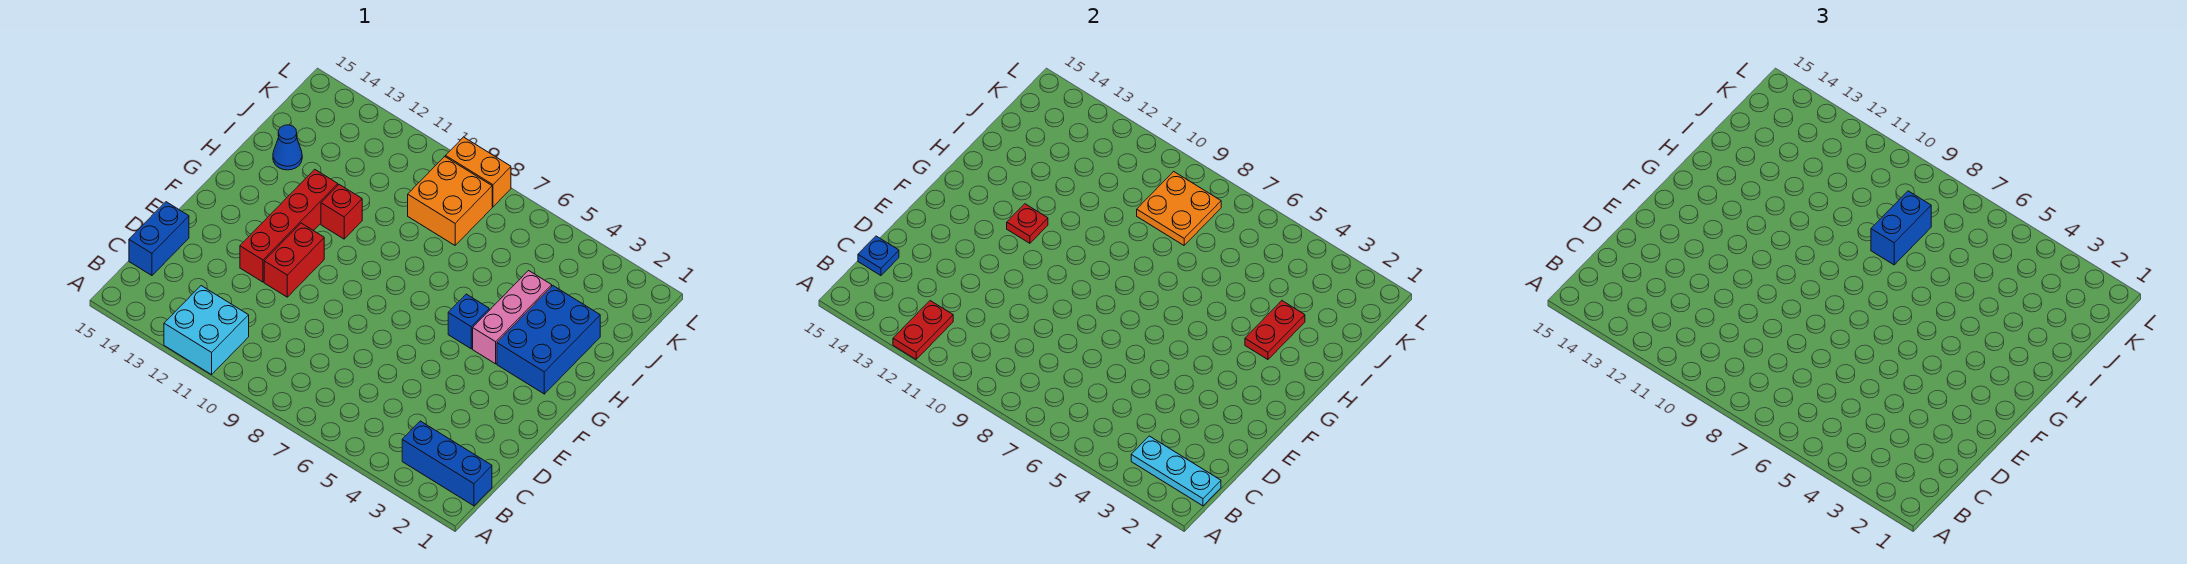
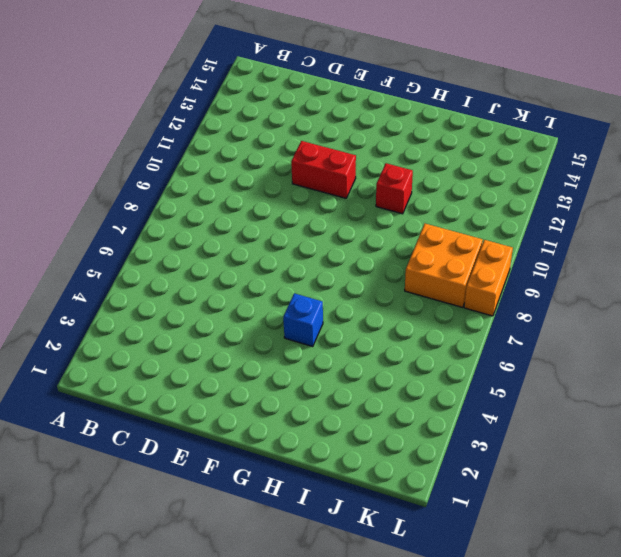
none -> cyan brick A11:B12 level 1
none -> blue brick B1:B3 level 1
none -> blue brick C15:D15 level 1

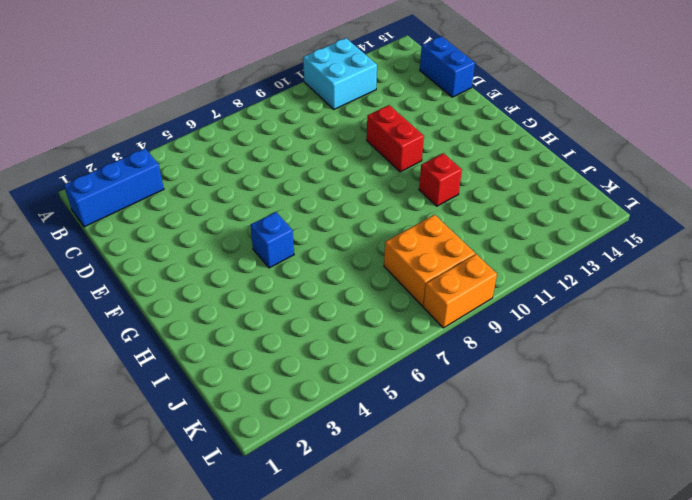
none -> red brick E12:H12 level 1
none -> blue brick G2:I3 level 1
none -> pink brick G4:I4 level 1

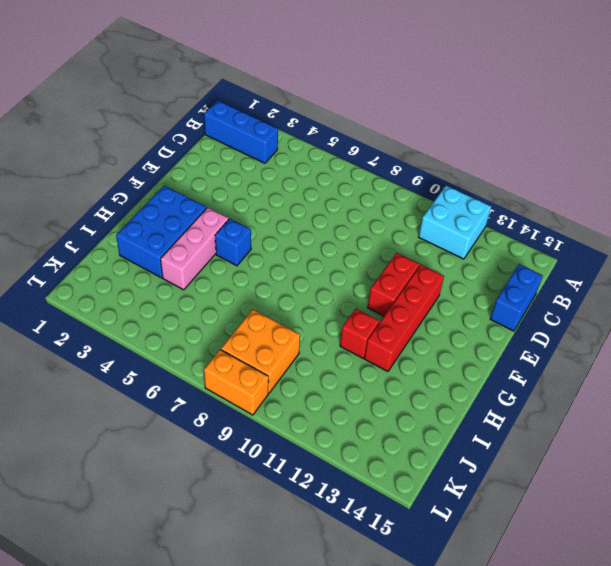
none -> blue cone I14 level 1
none -> red plate A12:B12 level 2
none -> cyan plate B1:B3 level 2

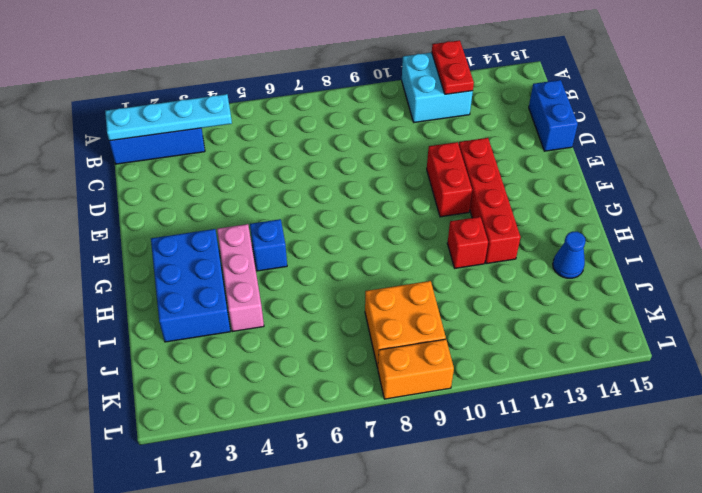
cyan plate B1:B4 level 2 -> cyan plate B1:B3 level 2
none -> blue plate C15 level 2
none -> red plate G12 level 2
none -> red plate H3:I3 level 2

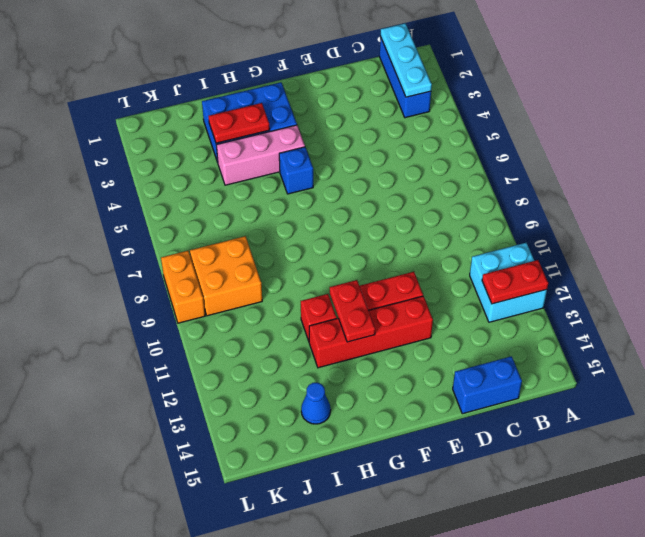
red plate G11:G12 level 2 -> red plate G12 level 2
none -> blue plate C15 level 2
none -> orange plate J8:K9 level 2
none -> blue brick I8:J8 level 3

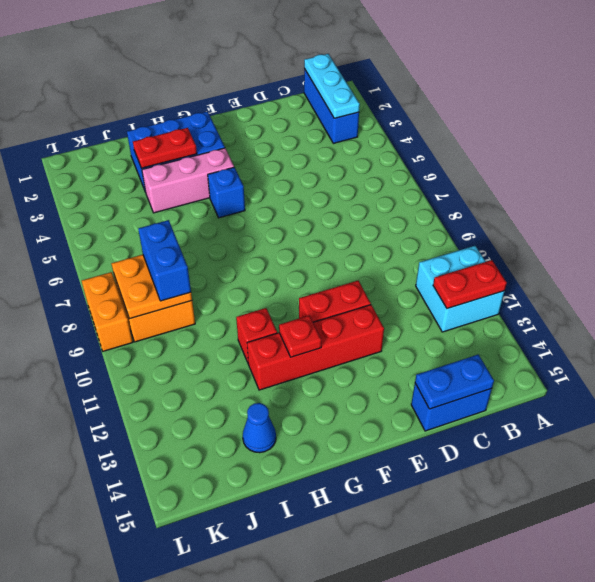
blue plate C15:D15 level 2 -> blue plate C15 level 2
blue brick J8:J9 level 3 -> blue brick I8:J8 level 3

